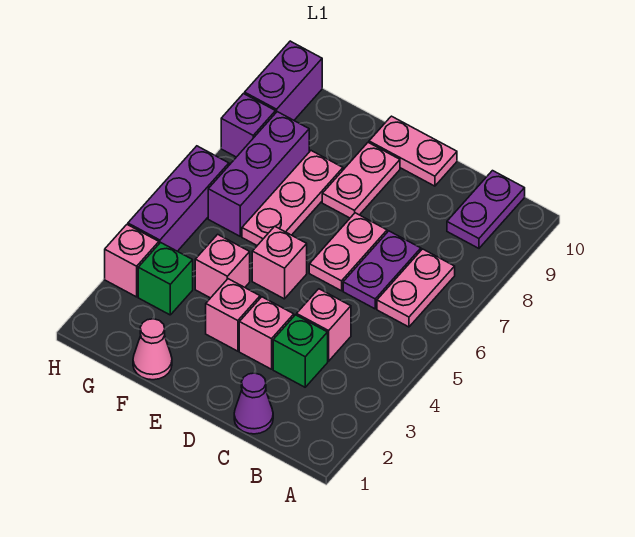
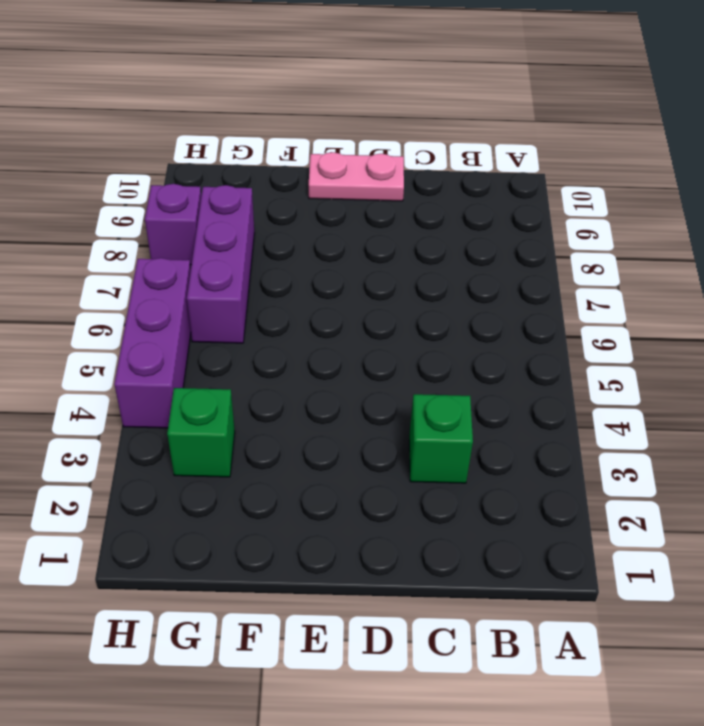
none -> pink plate B6:B7 level 1
none -> purple plate B9:B10 level 1
none -> purple cone C1 level 1

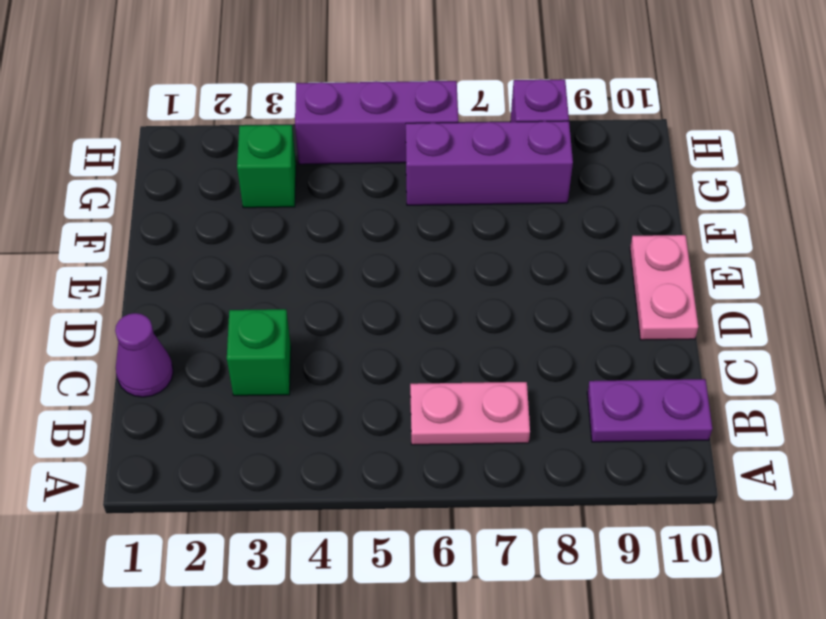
none -> pink brick C4 level 1
none -> purple plate C6:C7 level 1
none -> pink brick D3 level 1

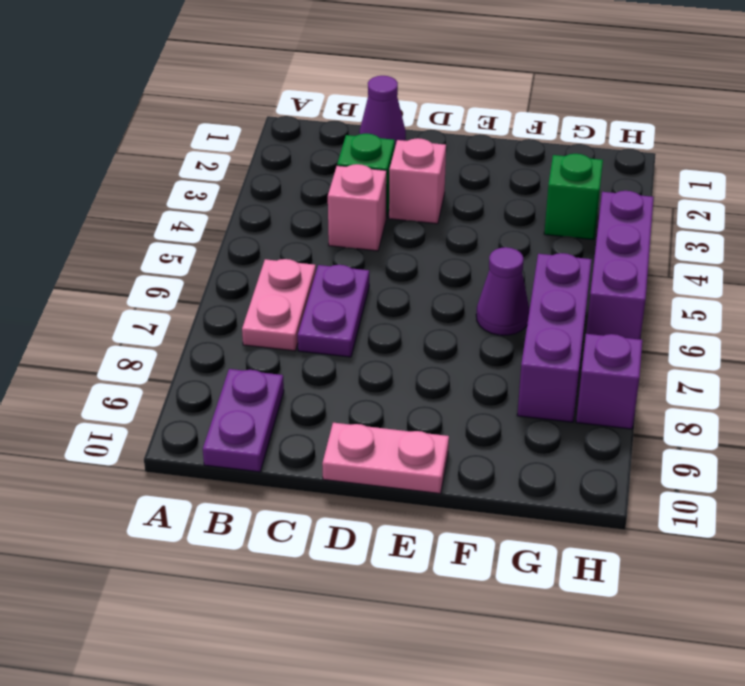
purple cone F6 level 1 -> pink plate F6:F8 level 1
none -> pink plate D6:D7 level 1
none -> pink brick E3 level 1
none -> pink brick E5 level 1

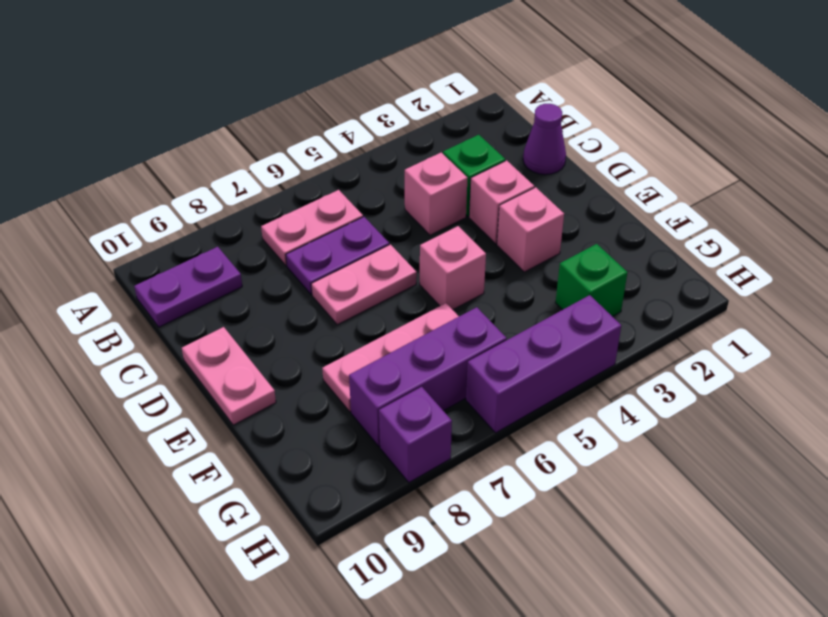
none -> pink plate E8:E9 level 1
none -> pink cone F1 level 1
none -> pink brick F4 level 1

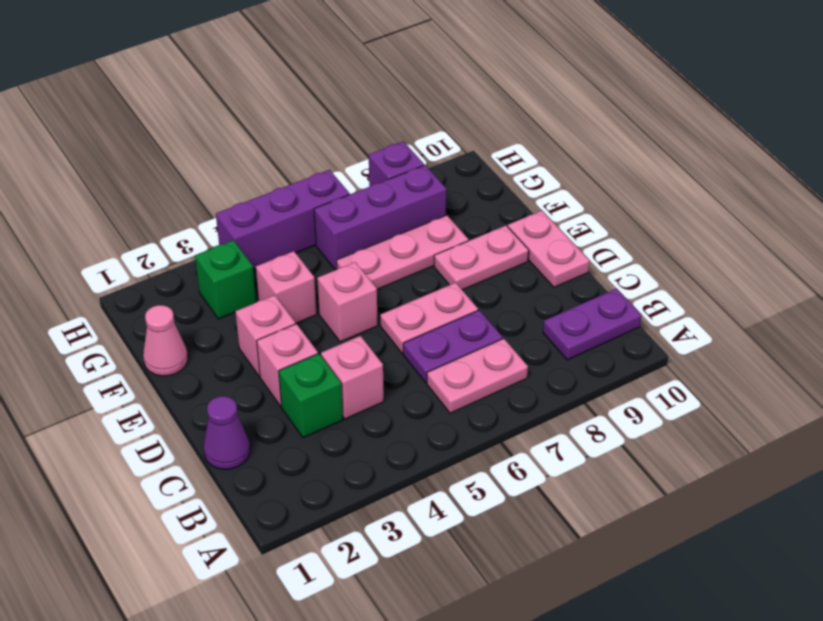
none -> pink brick H3 level 1
none -> purple brick H9:H10 level 1

